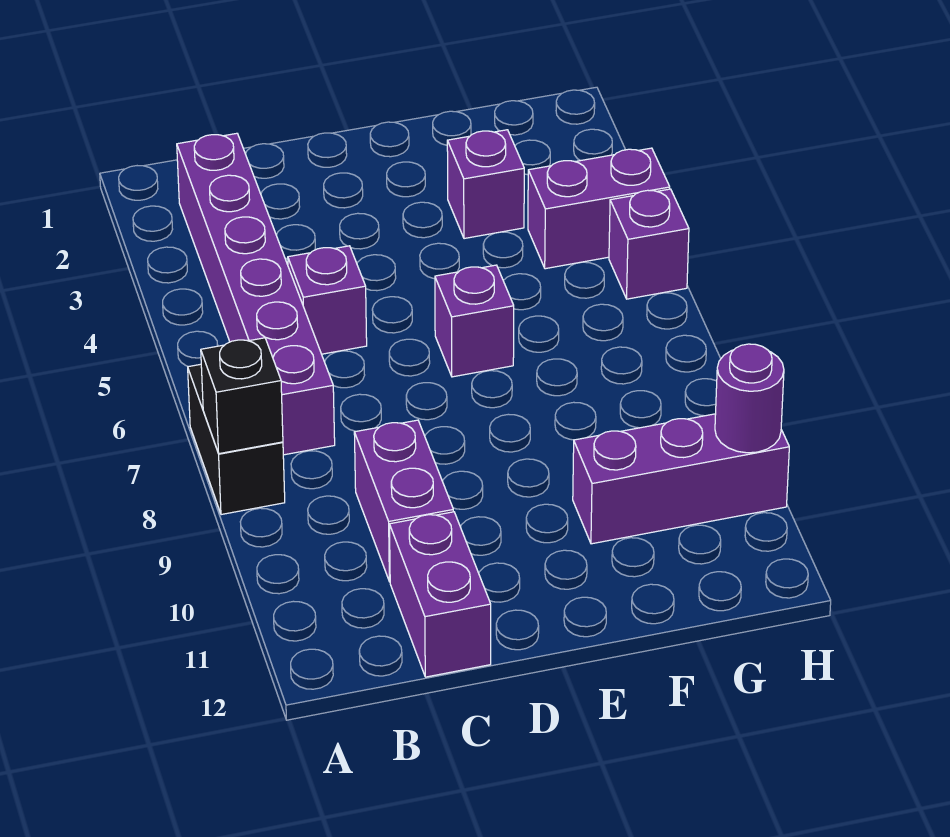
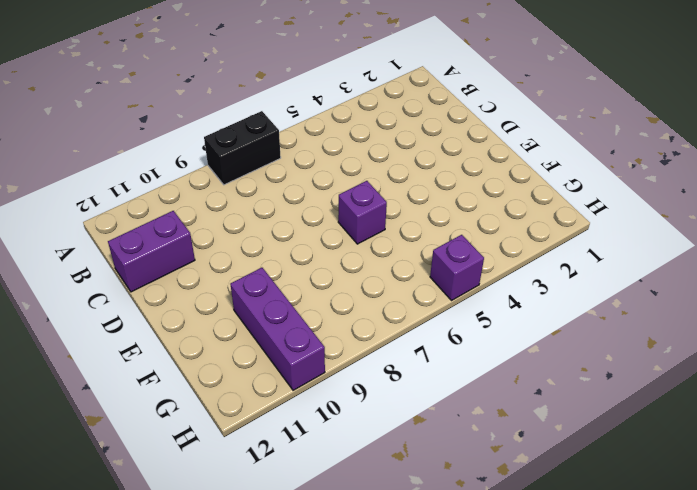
none -> purple brick B2:B7 level 1
none -> purple brick C5 level 1
none -> purple brick C9:C10 level 1

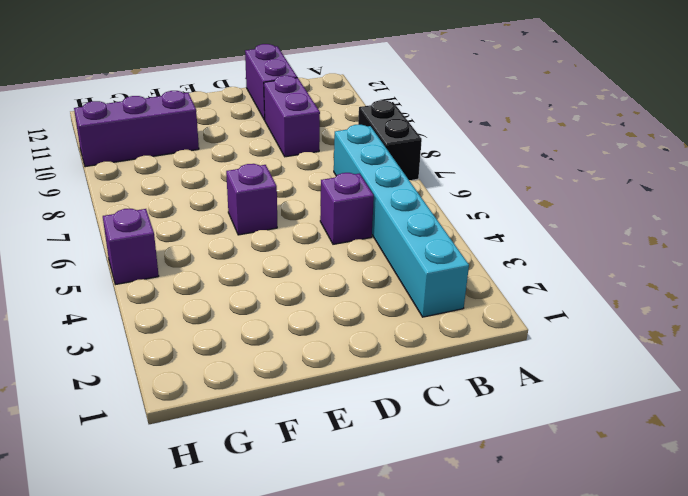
cyan brick B2:B7 level 1 -> purple brick B2:B7 level 1
none -> purple brick F3 level 1
none -> purple brick G4:H4 level 1
none -> black brick A8 level 2

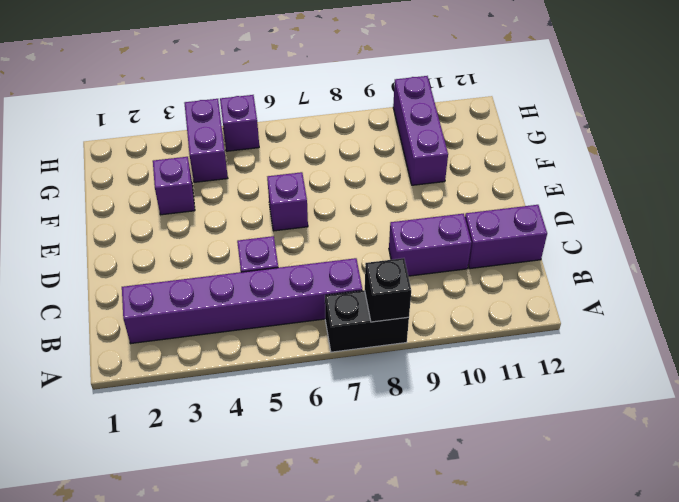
none -> purple round brick H10 level 2

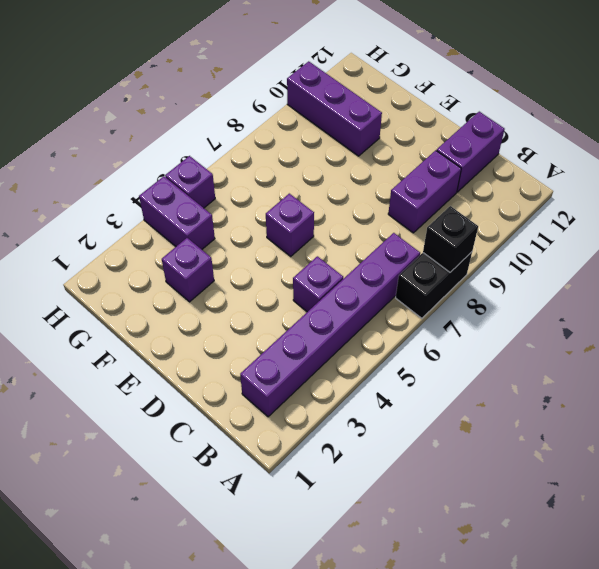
none -> purple round brick H10 level 2

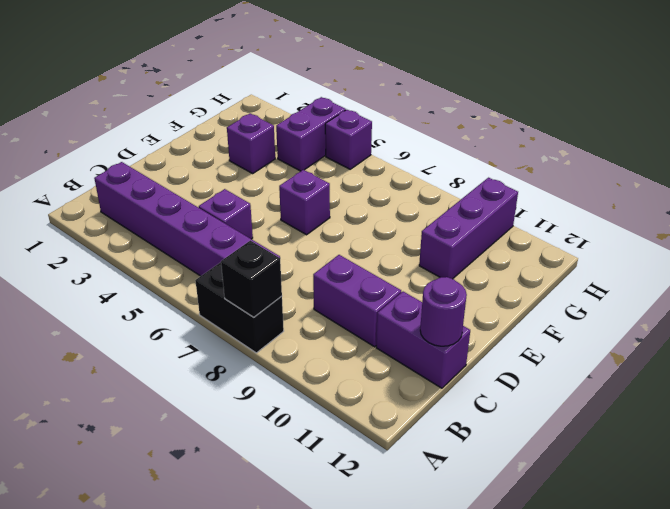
purple round brick C12 level 2 -> purple round brick H10 level 2

